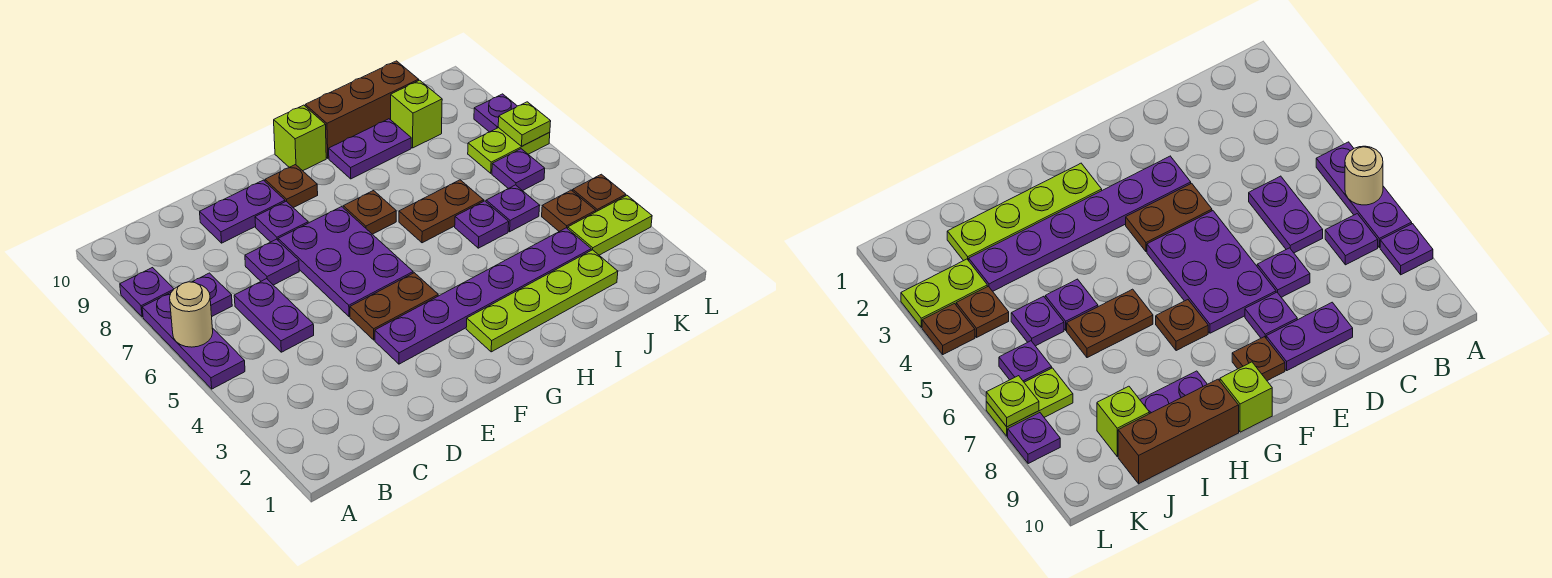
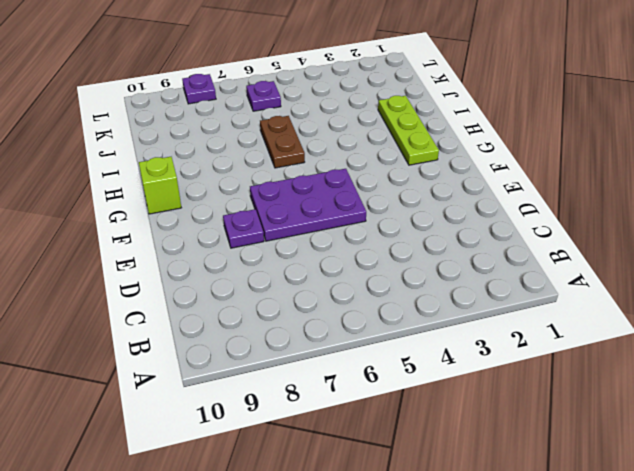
lime plate G2:I2 level 1 -> lime plate G2:J2 level 1
none -> purple plate A5:A7 level 1
none -> purple plate A8 level 1
none -> purple plate B7 level 1

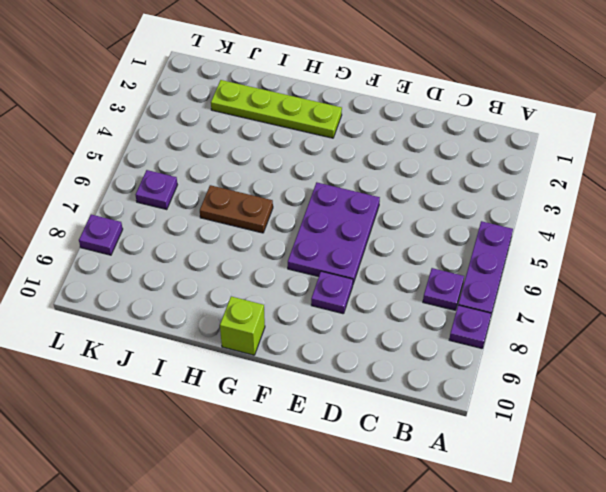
none -> purple plate C5:C6 level 1
none -> purple plate D7 level 1
none -> purple plate D9:E9 level 1

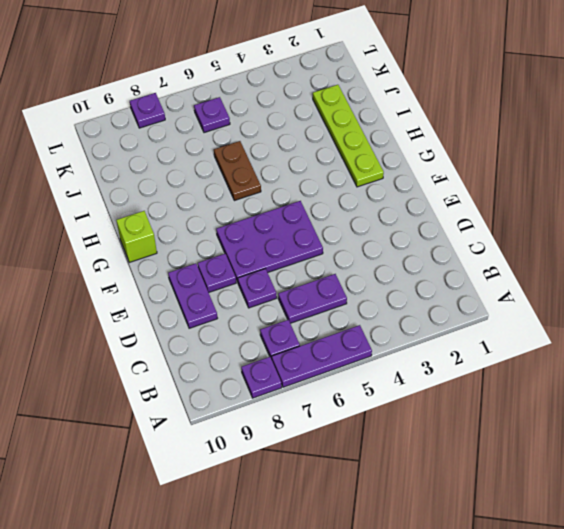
none -> purple plate E3:J3 level 1
none -> brown plate E4:F4 level 1
none -> brown plate F9 level 1

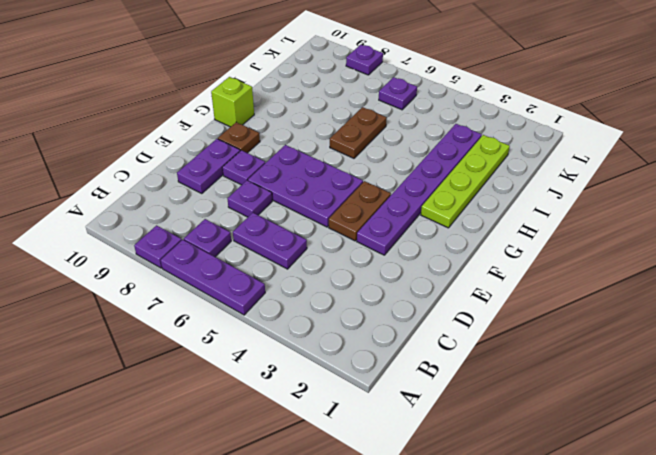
none -> brown plate G7 level 1
none -> purple plate H9:I9 level 1
none -> brown brick H10:J10 level 1

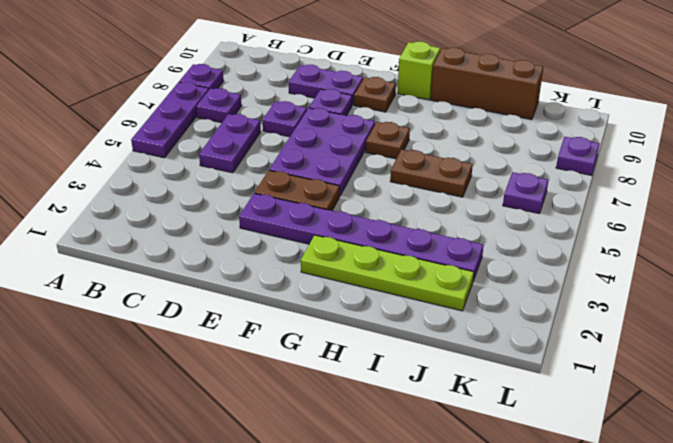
none -> purple plate H9:I9 level 1
none -> purple plate I5 level 1
none -> purple plate J5 level 1

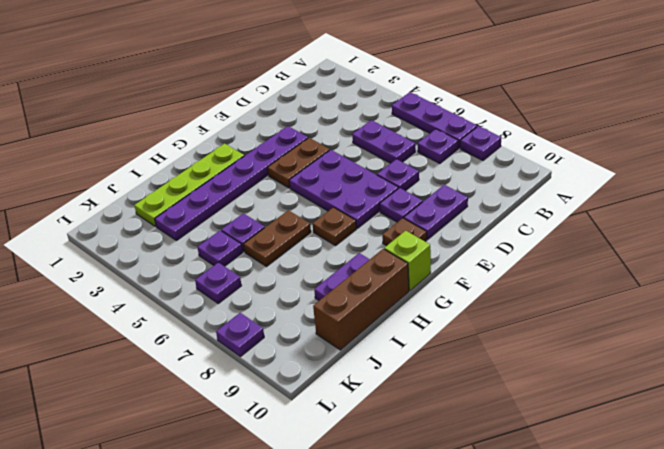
none -> lime brick J9 level 1
none -> lime plate K3:L3 level 1
none -> brown plate K4 level 1

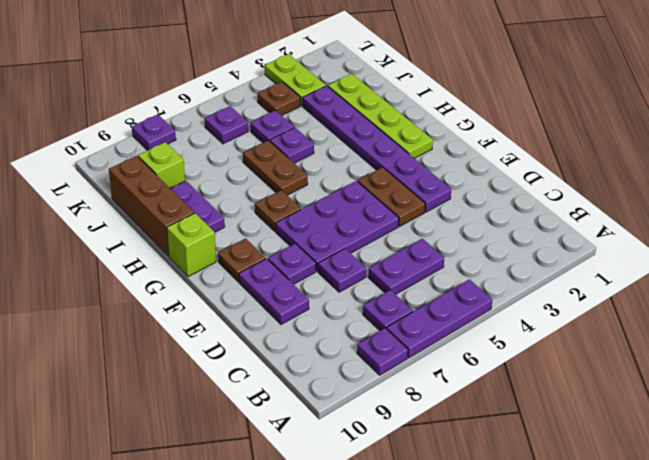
none -> lime plate K7:L7 level 1
none -> brown plate L4 level 1
none -> tan round brick A6 level 2

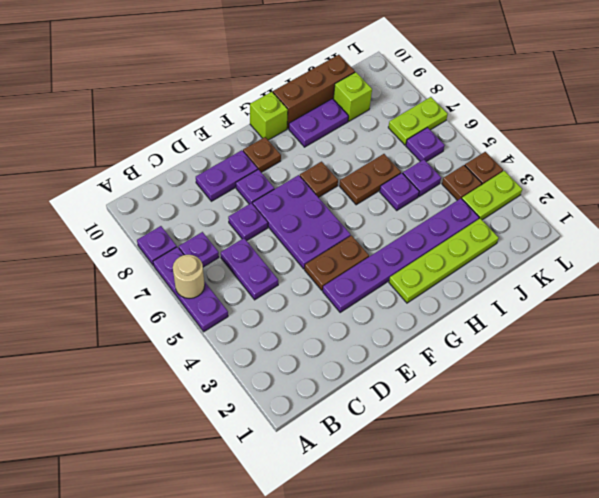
none -> purple plate L8 level 1
none -> lime plate L7 level 2

